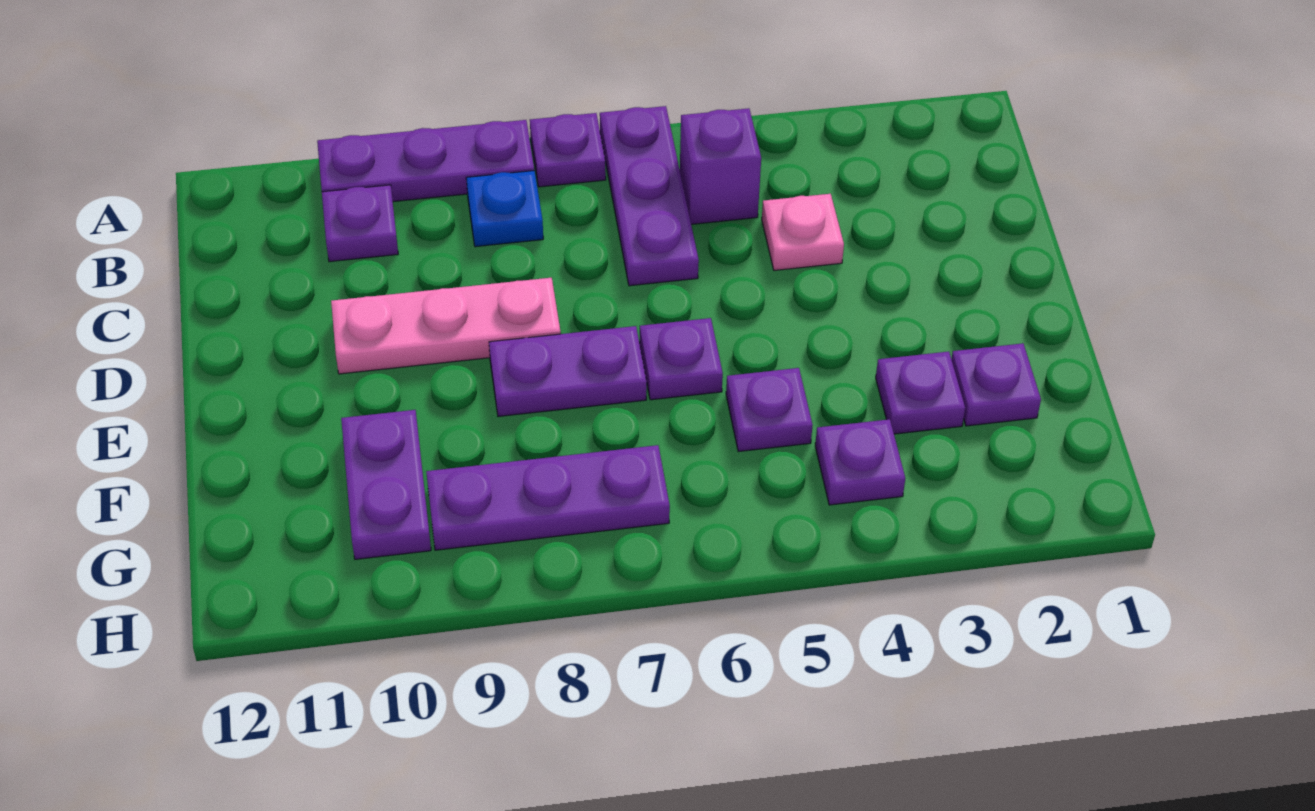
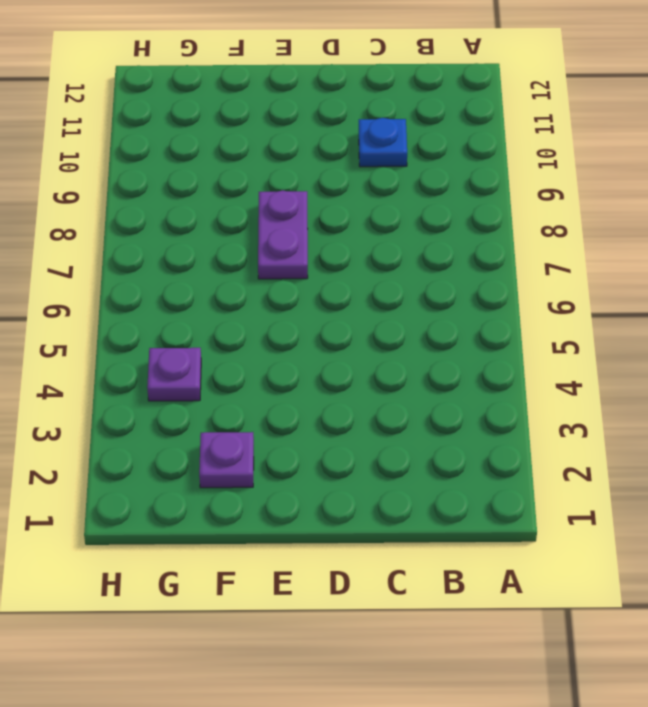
blue plate C10 level 1 -> blue plate B8 level 1
none -> purple plate A6:C6 level 1
none -> purple plate A7 level 1
none -> purple plate A8:A10 level 1

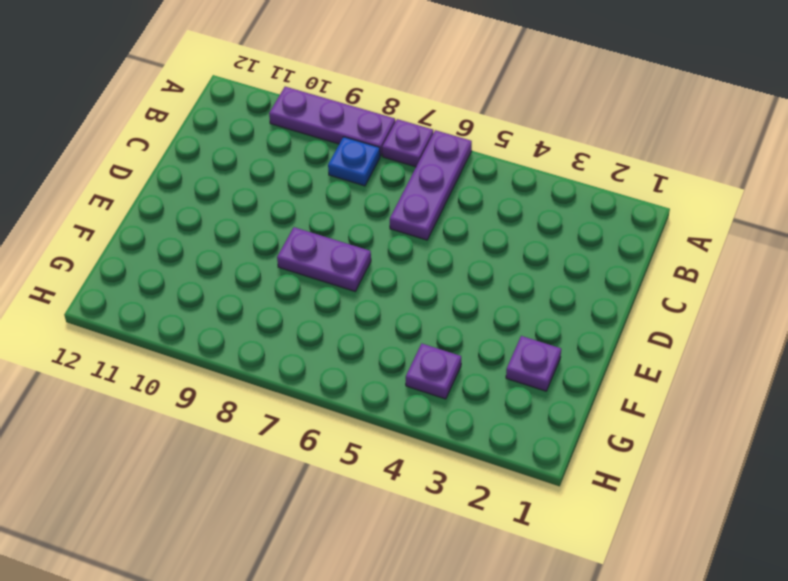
none -> purple brick B5 level 1
none -> purple plate B10 level 1
none -> pink plate C4 level 1

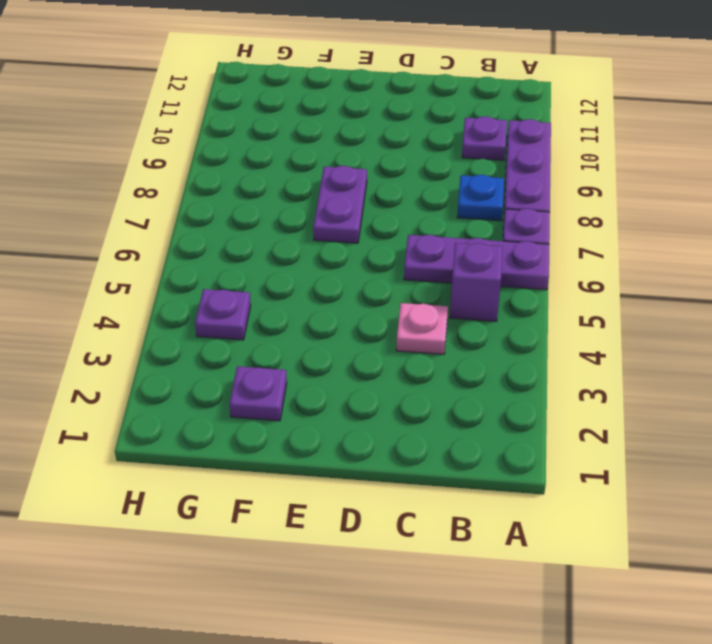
none -> pink plate D8:D10 level 1
none -> purple plate E6 level 1
none -> purple plate F3 level 1

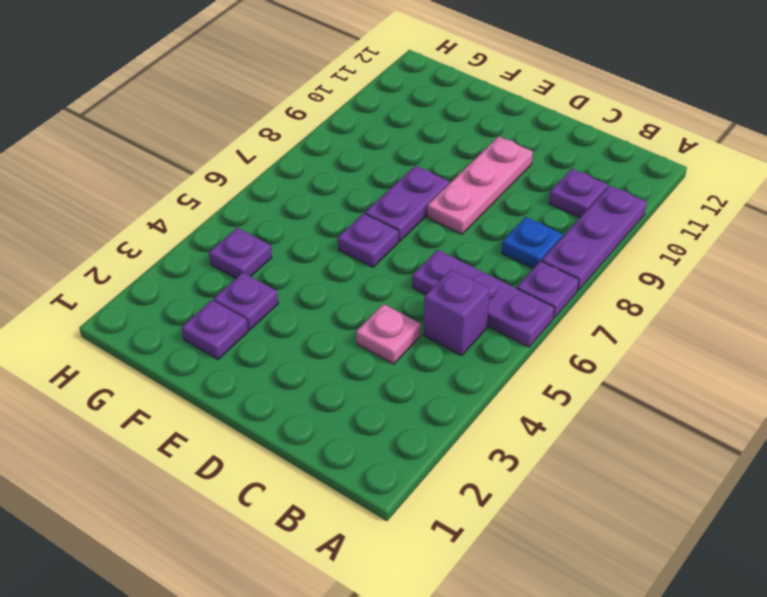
none -> purple plate F5 level 1
none -> purple plate F10:G10 level 1
none -> purple plate G7:G9 level 1

